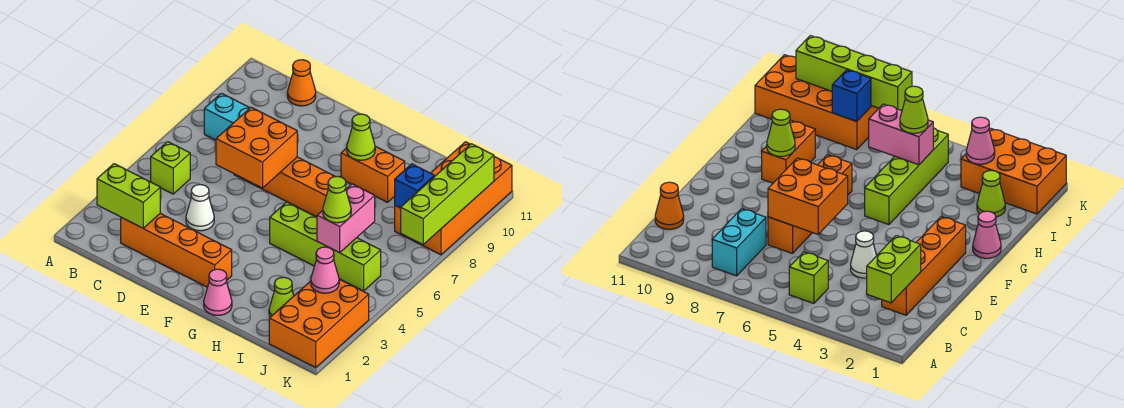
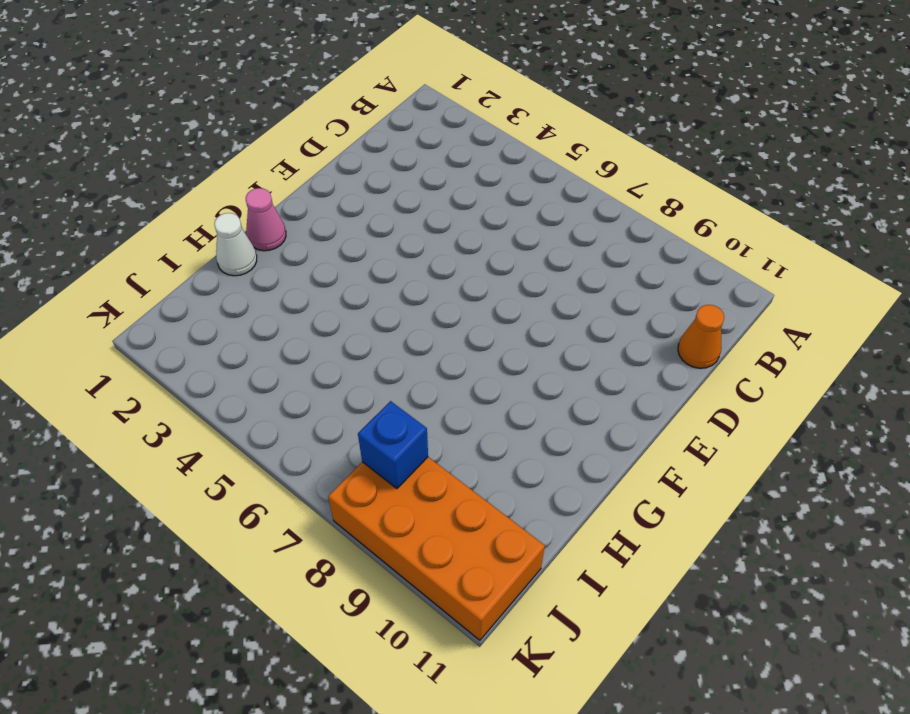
white cone H1 level 1 -> white cone D4 level 1
none -> lime brick B5 level 1
none -> cyan brick B8:C8 level 1
none -> orange brick C2:F2 level 1

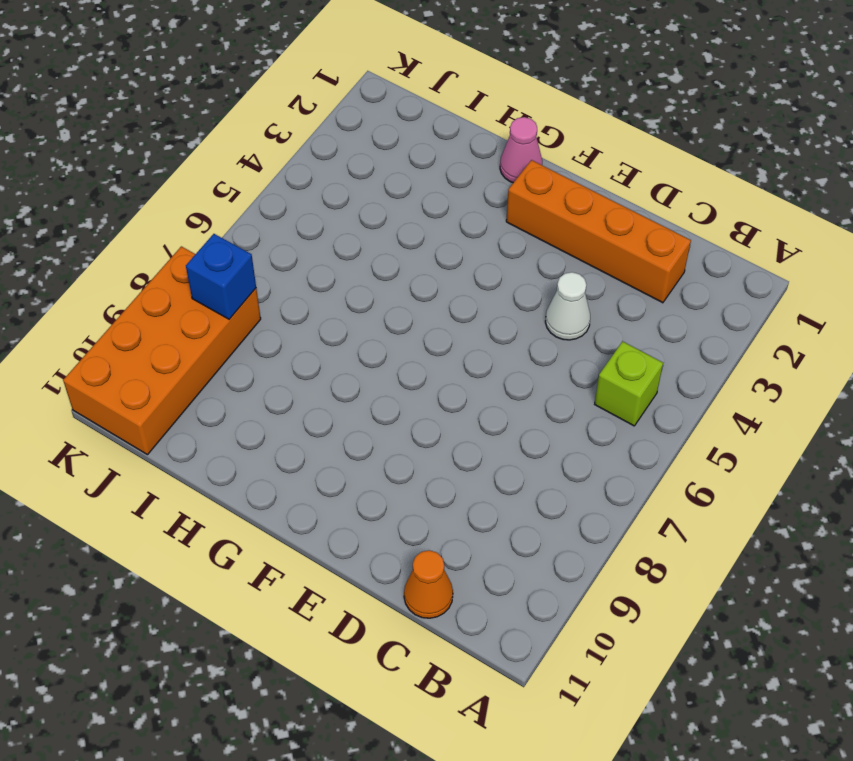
none -> cyan brick B8:C8 level 1
none -> orange brick D7:G7 level 1
none -> lime brick G5:J5 level 1

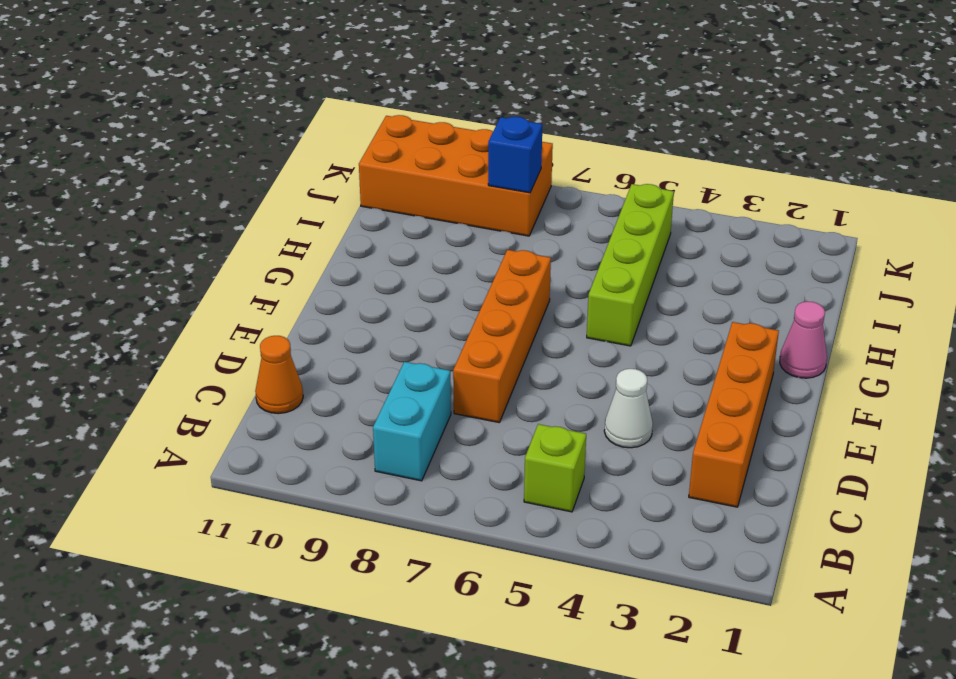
none -> orange brick G9:H9 level 1
none -> lime cone I2 level 1
none -> orange brick J1:K3 level 1

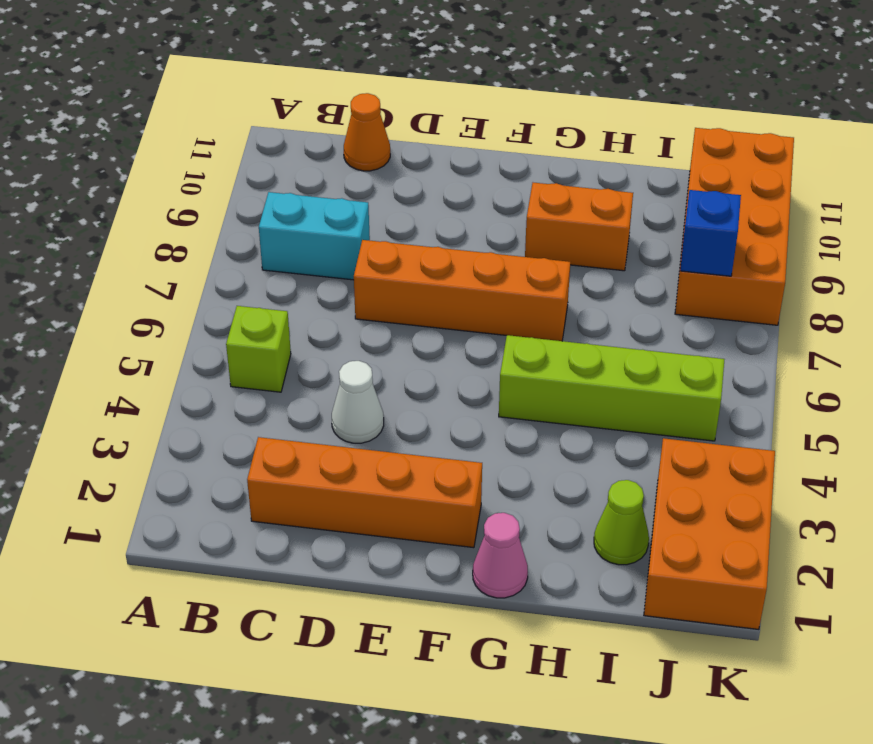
none -> lime brick B2:C2 level 2
none -> orange brick D6:E7 level 2
none -> lime cone G9 level 2

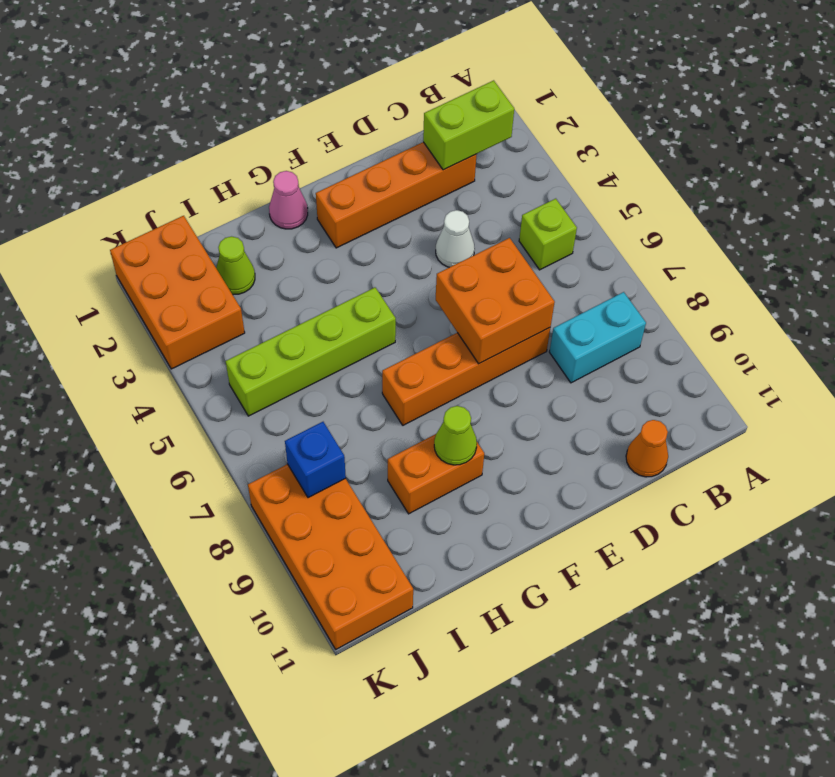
none -> pink brick I5:I6 level 2
none -> pink cone J3 level 2
none -> lime brick K7:K10 level 2

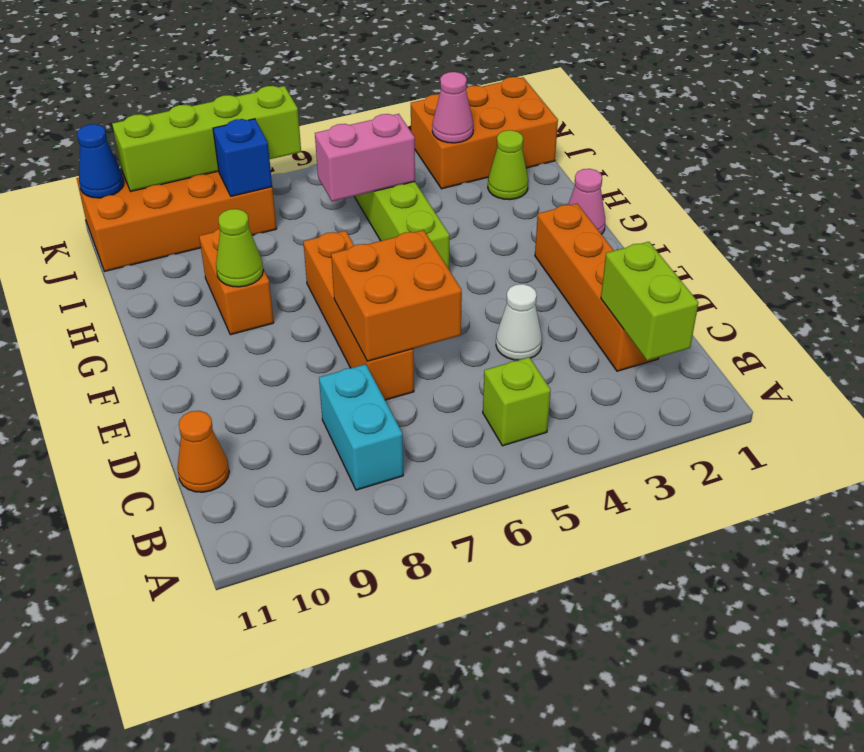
blue cone K11 level 2 -> none
none -> lime cone I5 level 3

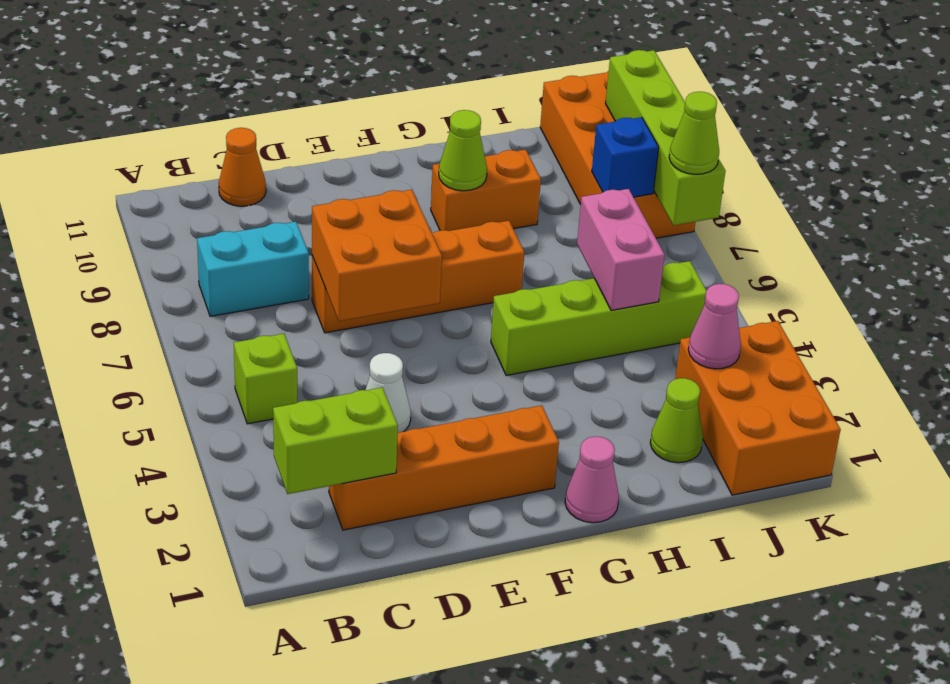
lime cone K7 level 3 -> lime cone I5 level 3

